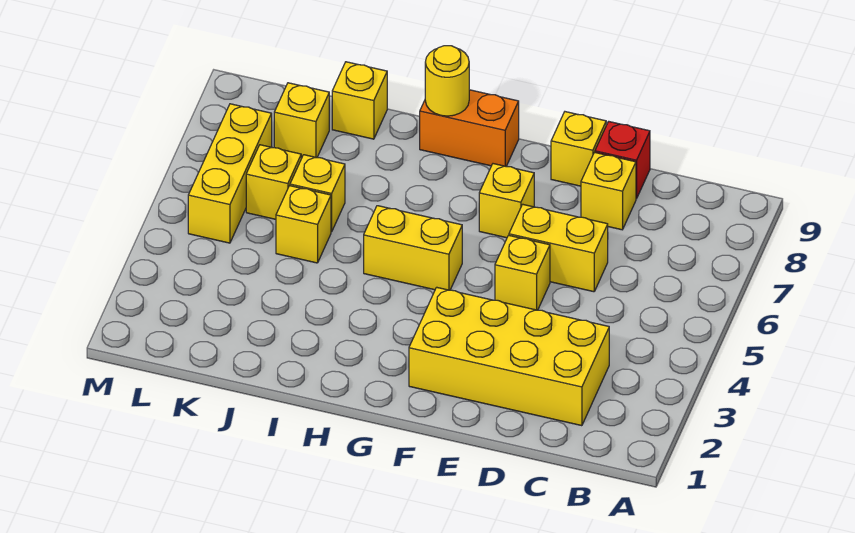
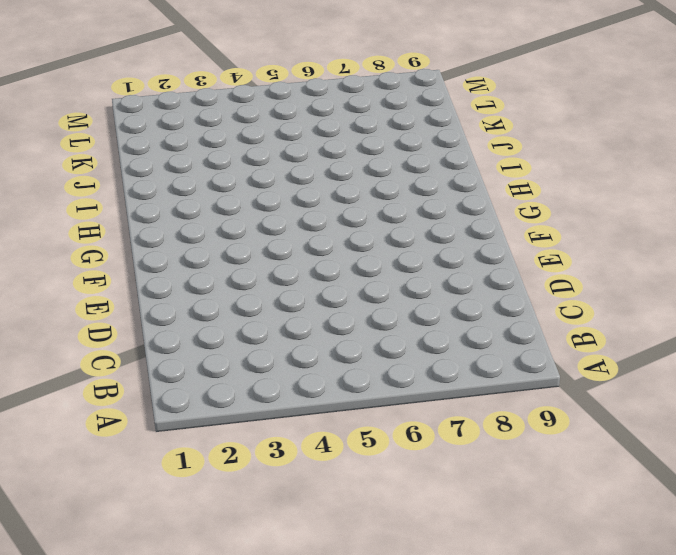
none -> yellow brick C2:F3 level 1
none -> yellow brick D6:E6 level 1
none -> yellow brick D8 level 1

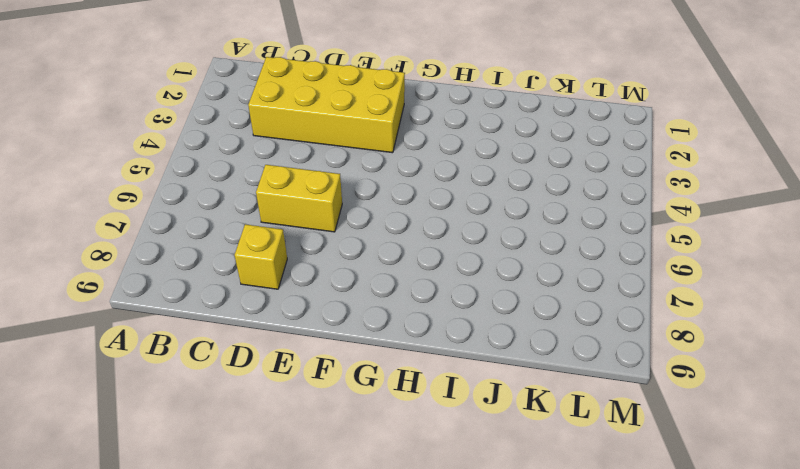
none -> red brick D9 level 1
none -> yellow brick E5 level 1
none -> yellow brick E9 level 1

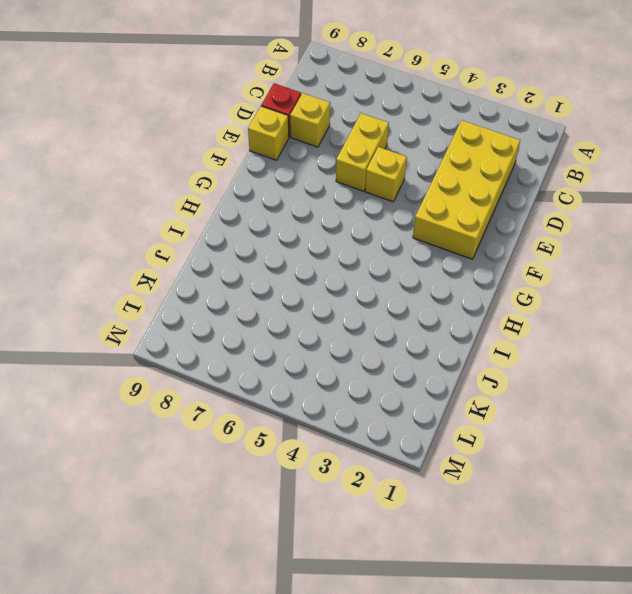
none -> yellow brick F7 level 1
none -> yellow brick G5:H5 level 1
none -> orange brick G9:H9 level 1

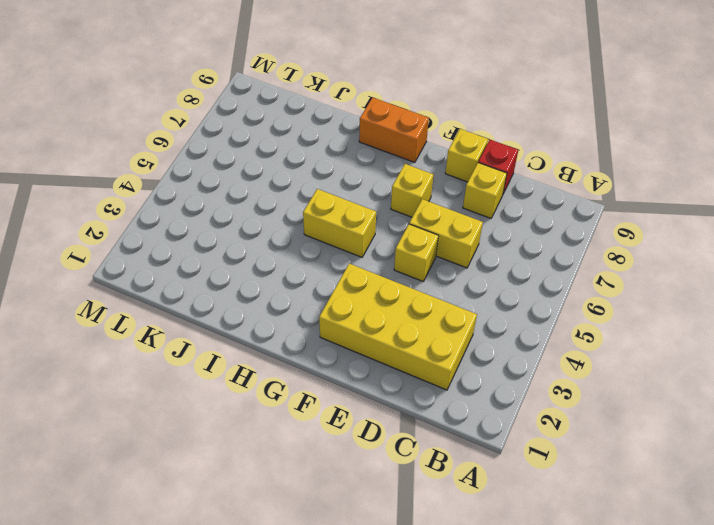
none -> yellow brick J5 level 1
none -> yellow brick J6 level 1
none -> yellow brick J9 level 1

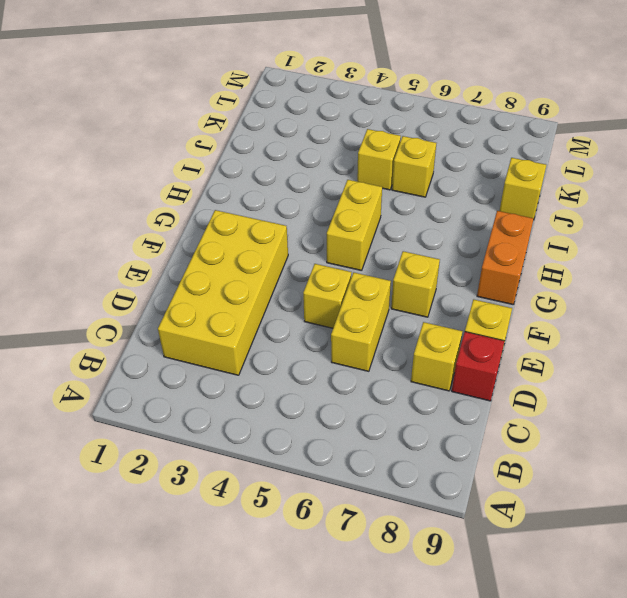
none -> yellow brick K6 level 1
none -> yellow brick K8 level 1
none -> yellow brick L5:L7 level 1

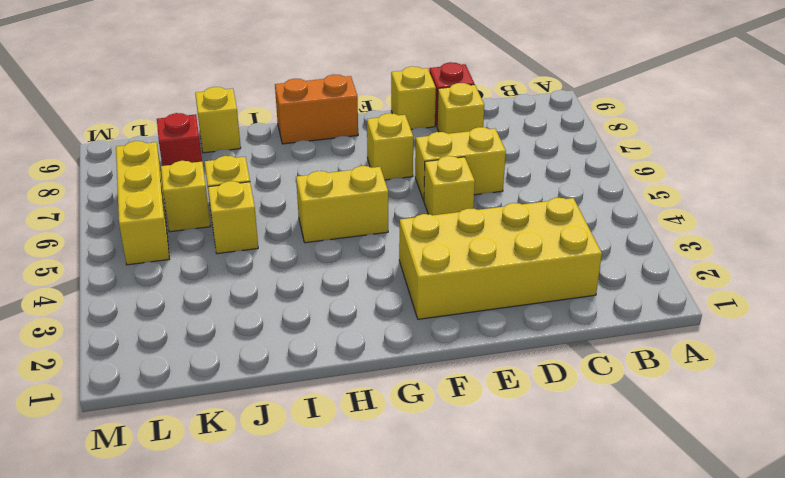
red brick K8 level 1 -> yellow brick K8 level 1
none -> yellow round brick H9 level 2

